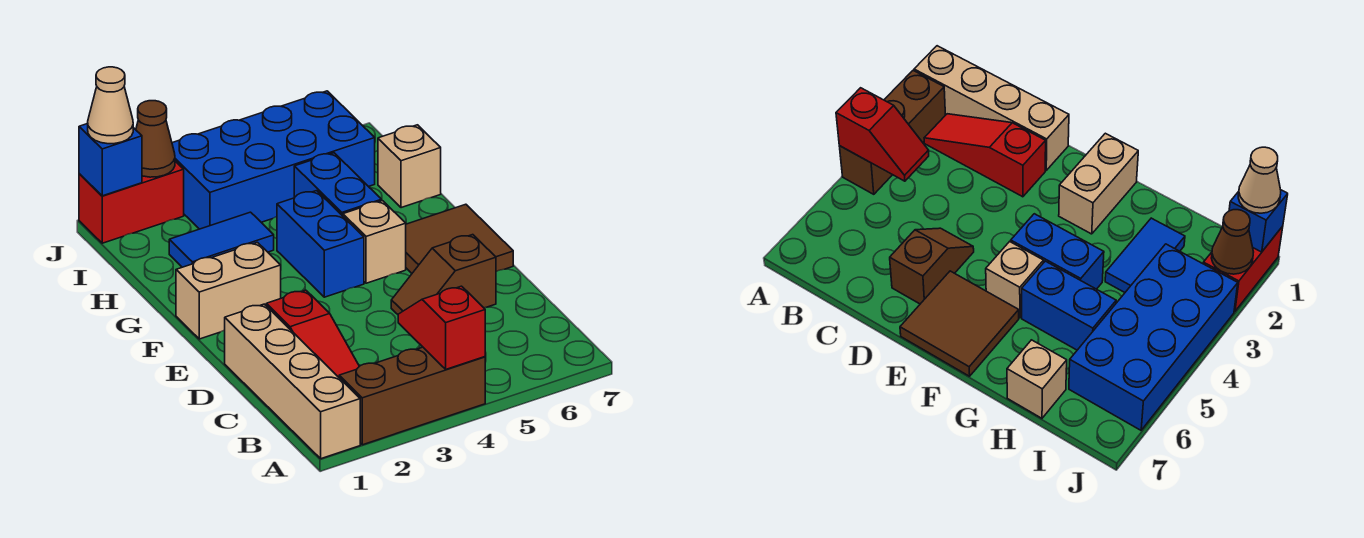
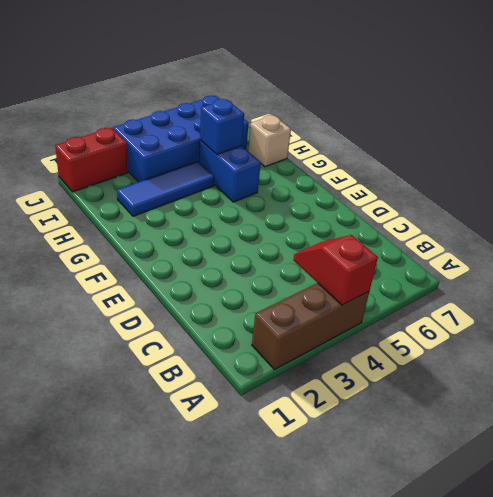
blue tile H2:H4 level 1 -> blue tile H2:H3 level 1
blue brick H5 level 2 -> blue brick J1 level 2
none -> tan brick A1:D1 level 1
none -> red slope B2:D2 level 1 top D
none -> brown slope D5:D6 level 1 top 6

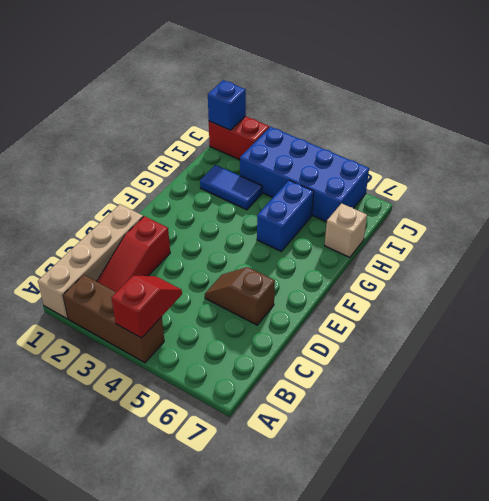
none -> brown tile E6:F7 level 1
none -> tan brick F1:F2 level 1
none -> blue brick F4:G4 level 1

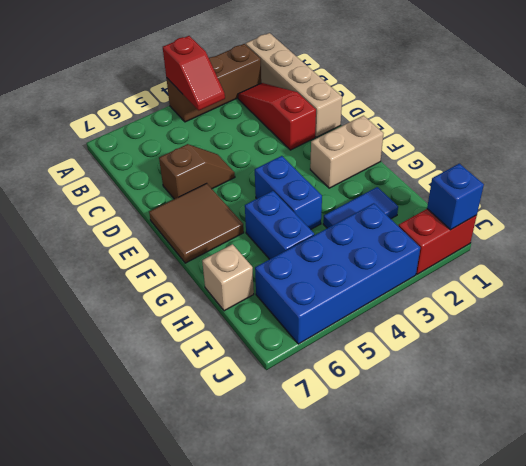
none -> tan brick F5 level 1
none -> brown cone J2 level 2
none -> tan cone J1 level 3

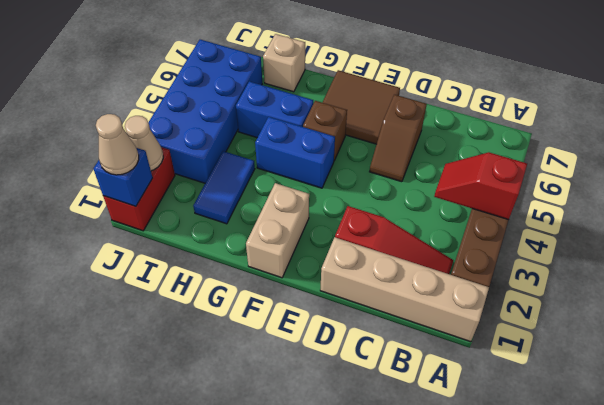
brown brick F5 level 1 -> tan brick F5 level 1
tan cone J2 level 2 -> brown cone J2 level 2

